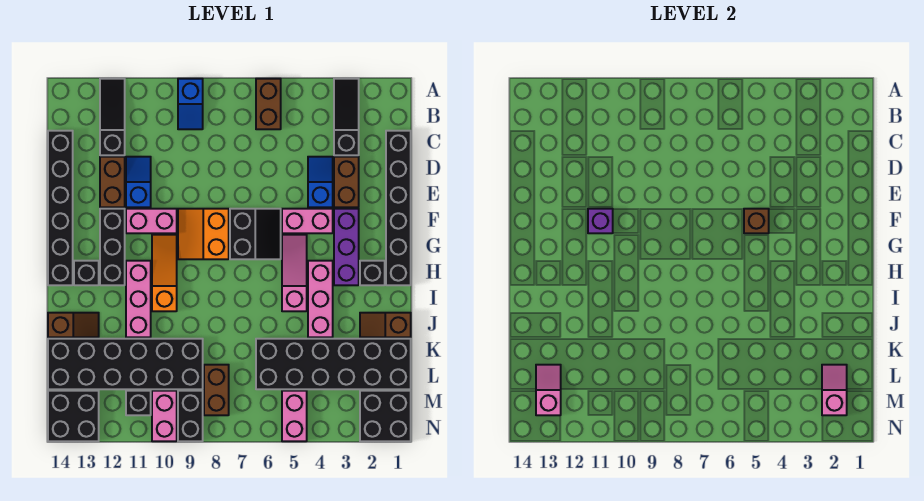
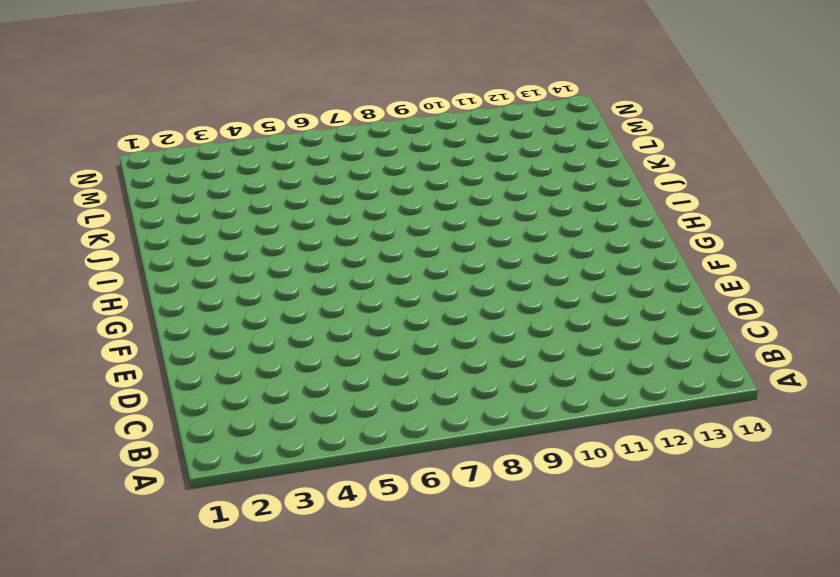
none -> black slope A3:C3 level 1 top C
none -> brown brick A6:B6 level 1
none -> blue slope A9:B9 level 1 top A
none -> black slope A12:C12 level 1 top C

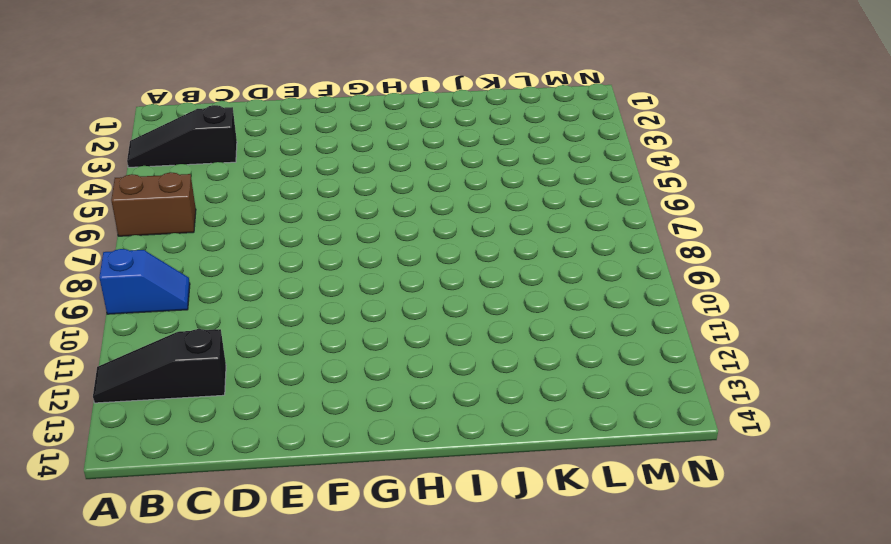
none -> black brick C1:H1 level 1
none -> black brick C14:H14 level 1
none -> brown brick D3:E3 level 1
none -> blue slope D4:E4 level 1 top E

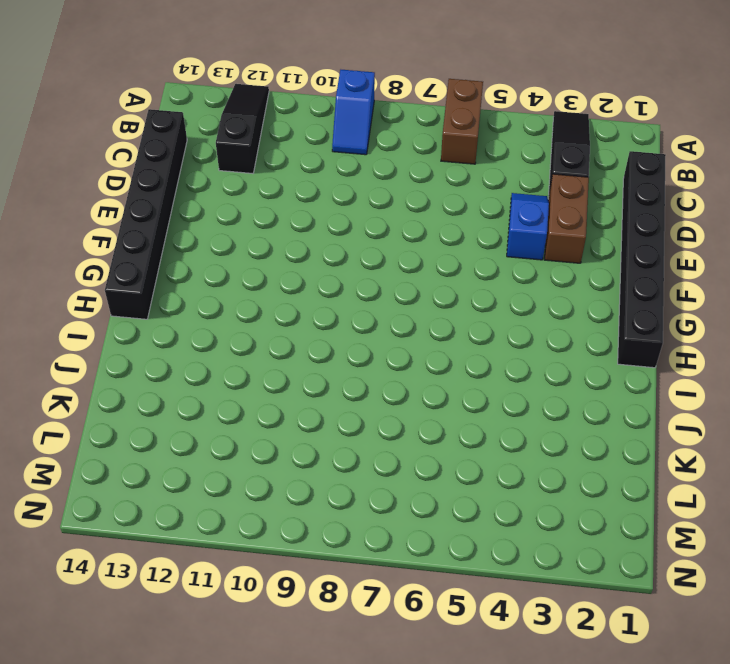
none -> blue slope D11:E11 level 1 top E
none -> brown brick D12:E12 level 1
none -> purple brick F3:H3 level 1
none -> pink brick F4:F5 level 1

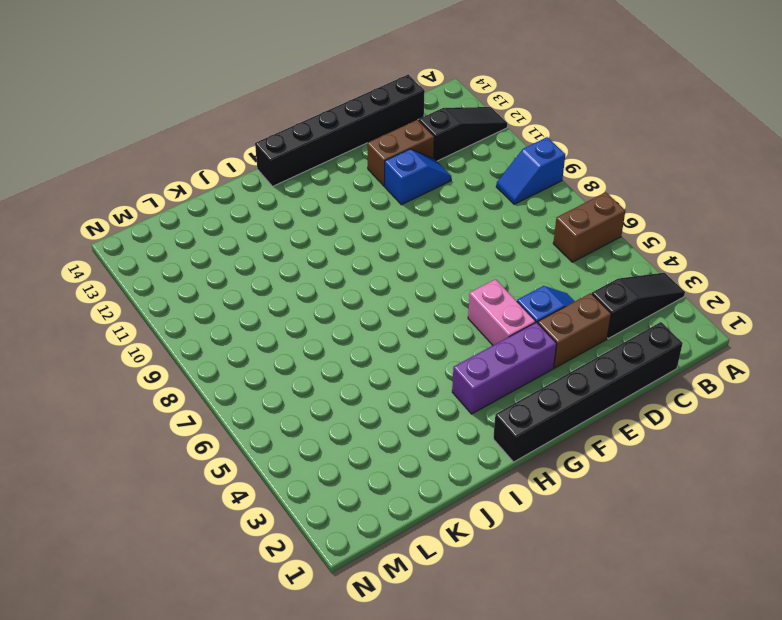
none -> black slope F6:G7 level 1 top 7
none -> orange slope F8:G9 level 1 top 8
none -> pink brick F10:F11 level 1
none -> black brick F12:H12 level 1

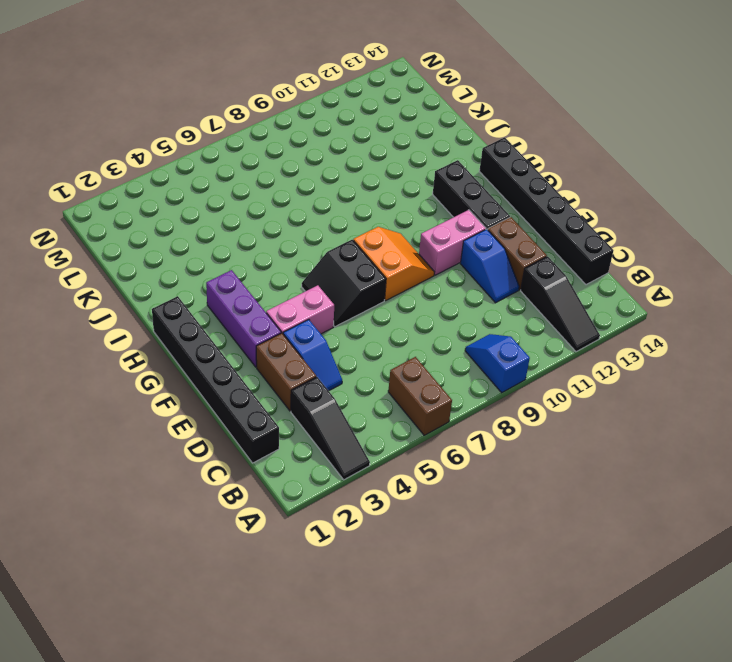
none -> pink slope G5:I5 level 1 top I
none -> orange slope G10:I10 level 1 top I
none -> black brick H2 level 1
none -> pink brick H4:J4 level 1

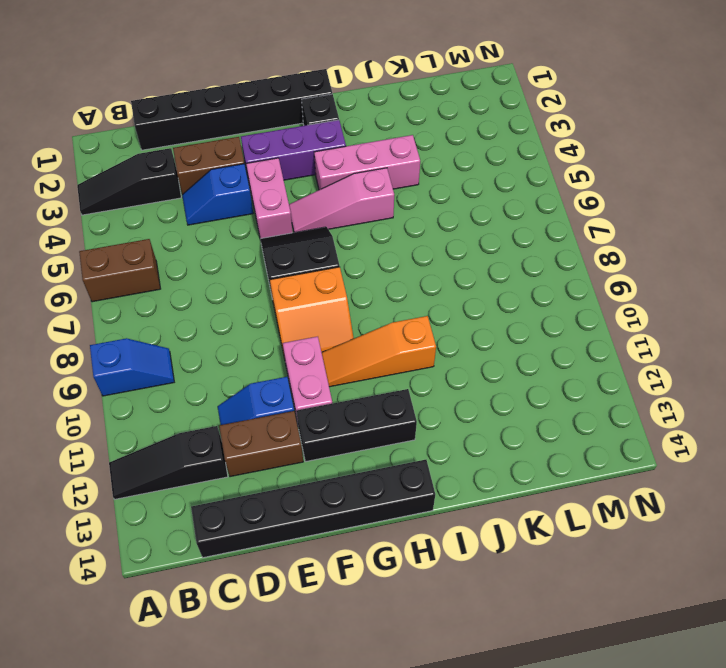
none -> pink brick H11:J11 level 1
none -> black brick H13 level 1
none -> brown slope J1:J2 level 1 top 1
none -> brown slope J13:J14 level 1 top 14

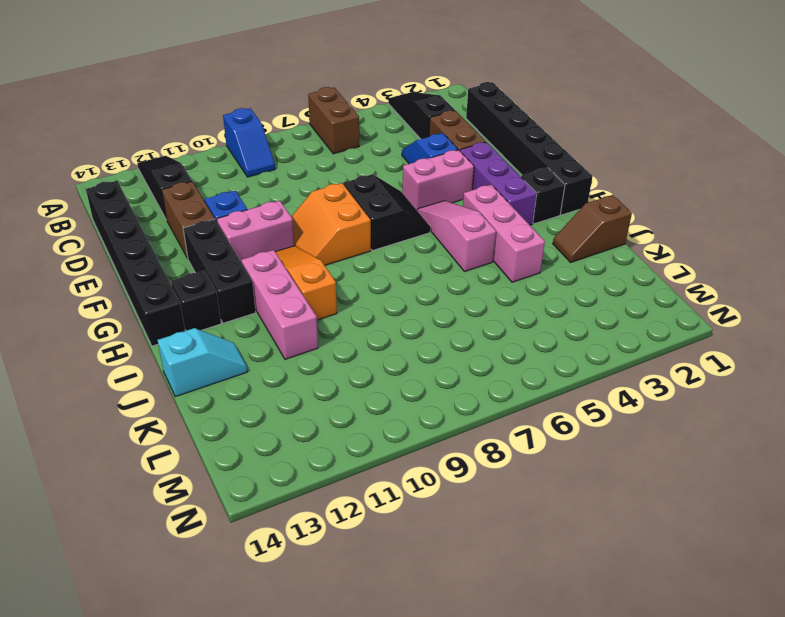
cyan slope J13:J14 level 1 top 14 -> brown slope J13:J14 level 1 top 14
none -> black brick K1:L6 level 1
none -> black brick K9:L14 level 1
none -> brown brick L8:M8 level 1
none -> black brick M1:N2 level 1

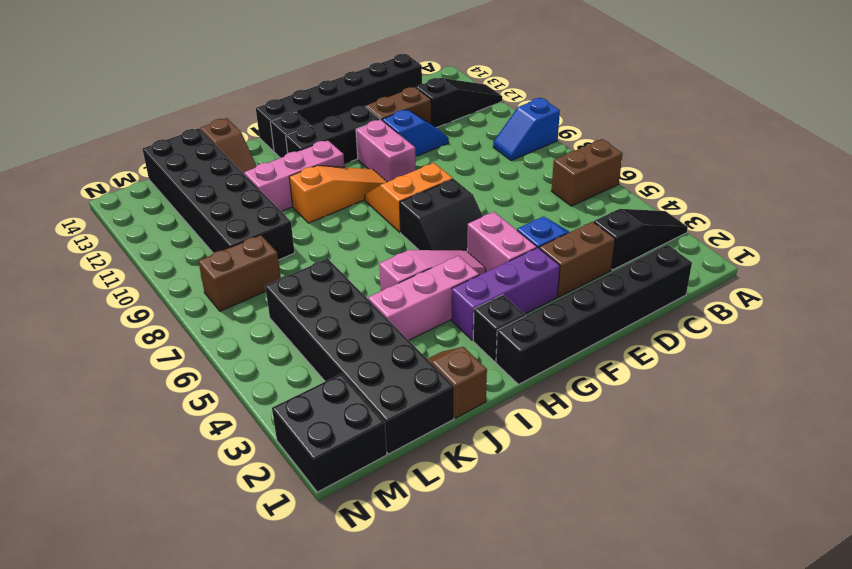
none -> pink brick M5:N5 level 1
none -> black brick M9:N9 level 1
none -> pink brick M10:N10 level 1
none -> black brick M11 level 1

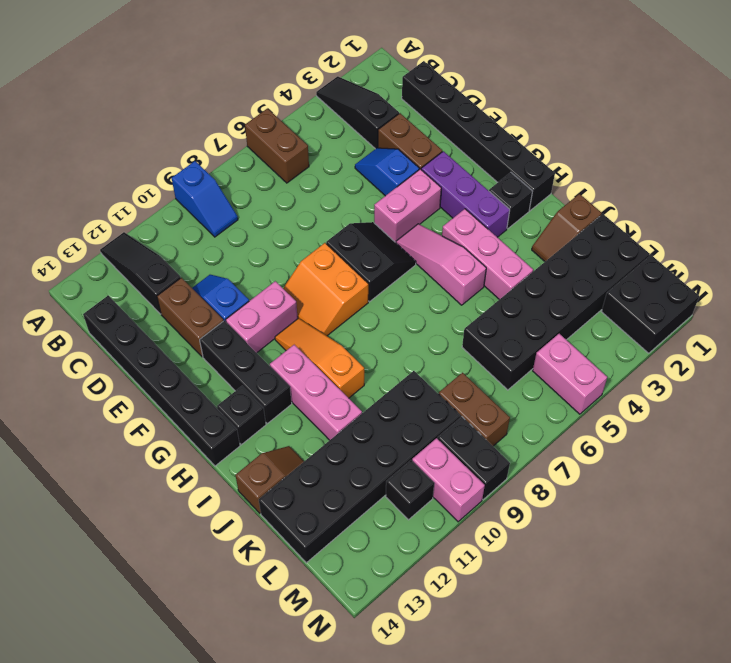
none -> black brick M13:N14 level 1
none -> brown brick F5 level 2
none -> purple brick F11 level 2
none -> pink slope L2:M2 level 2 top M

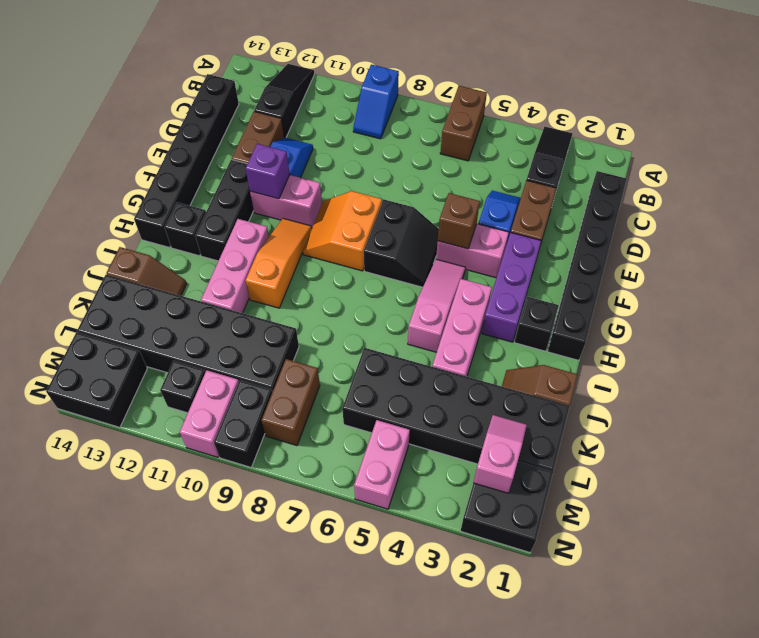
none -> pink slope L13:M13 level 2 top M

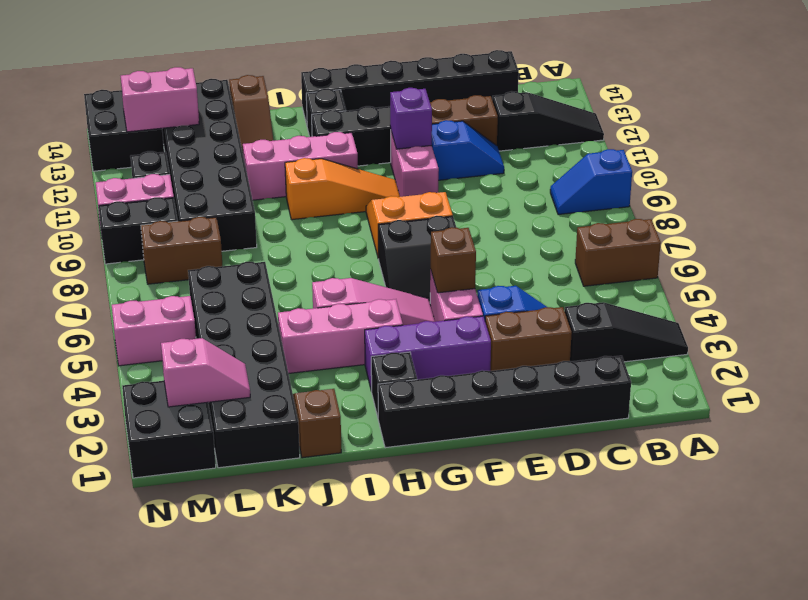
pink brick L13:M13 level 2 -> pink slope L13:M13 level 2 top M

